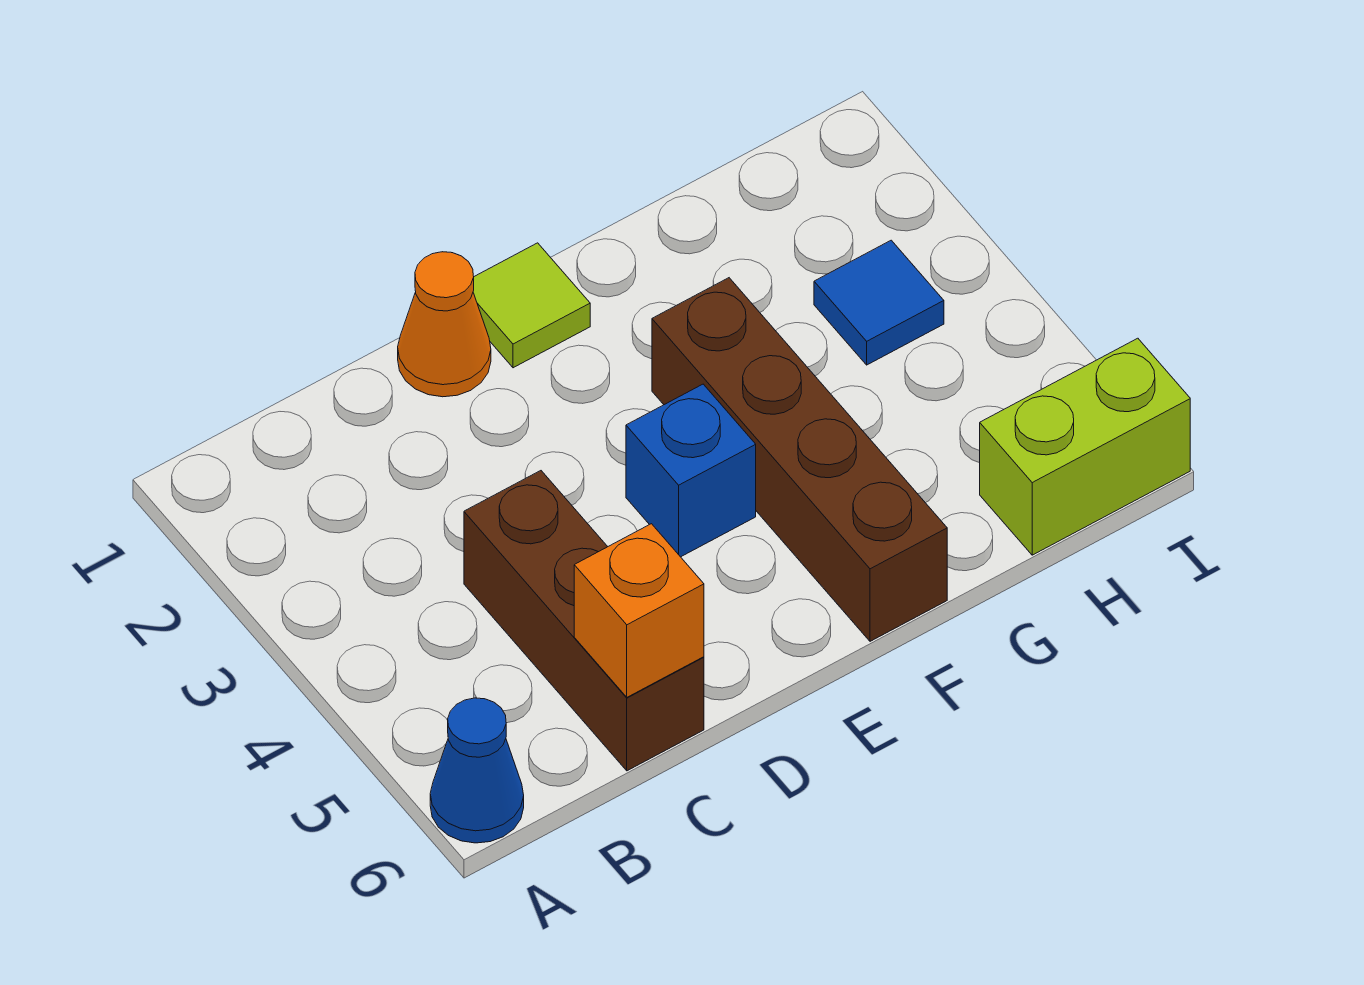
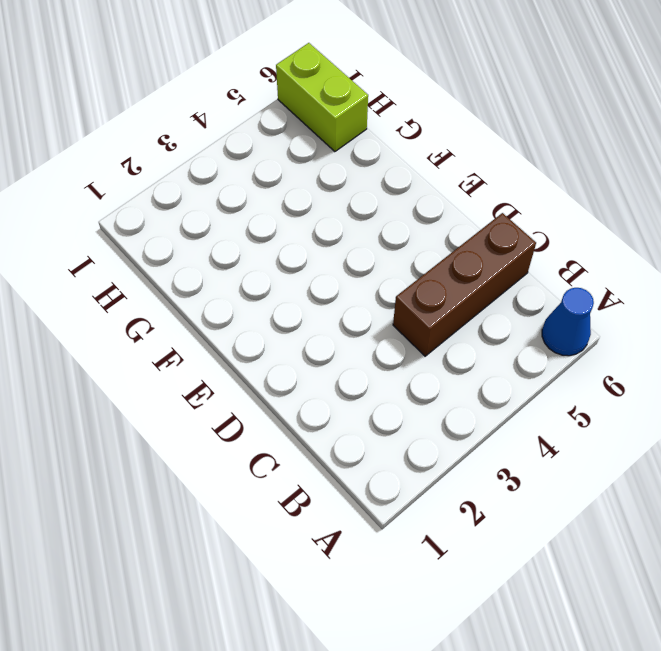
none -> orange cone D1 level 1
none -> lime tile E1 level 1

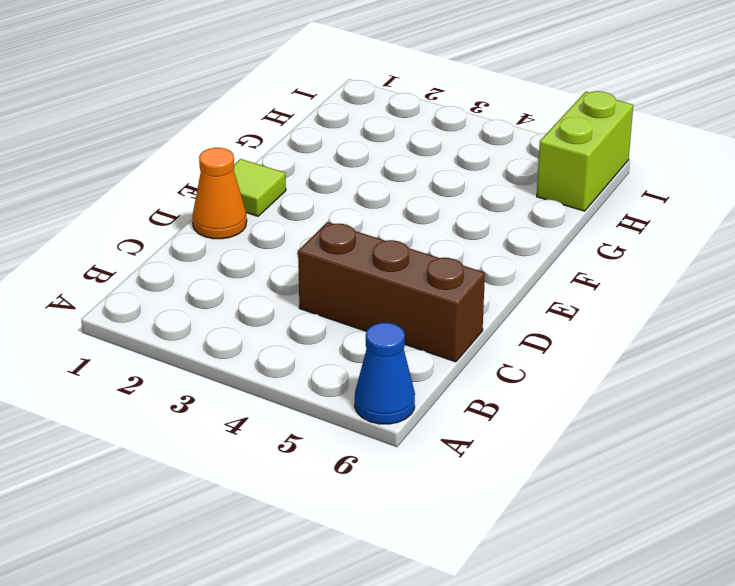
none -> blue brick E4 level 1
none -> brown brick F3:F6 level 1

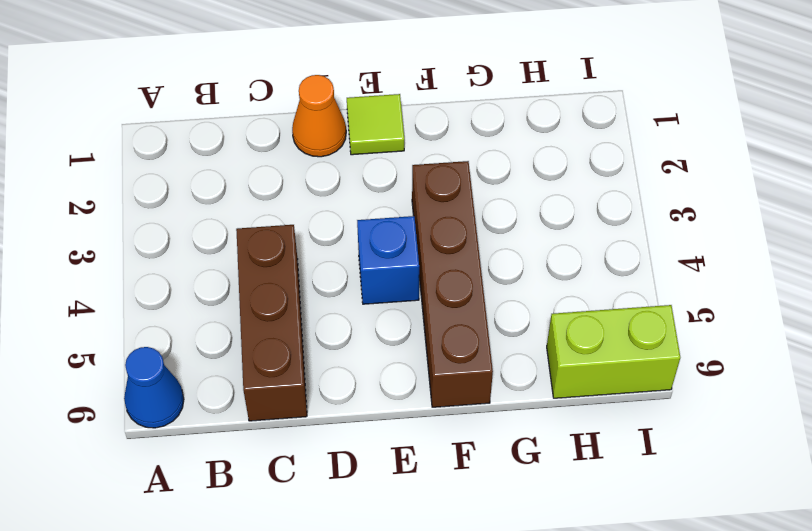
none -> blue tile H3 level 1
none -> orange brick C6 level 2

